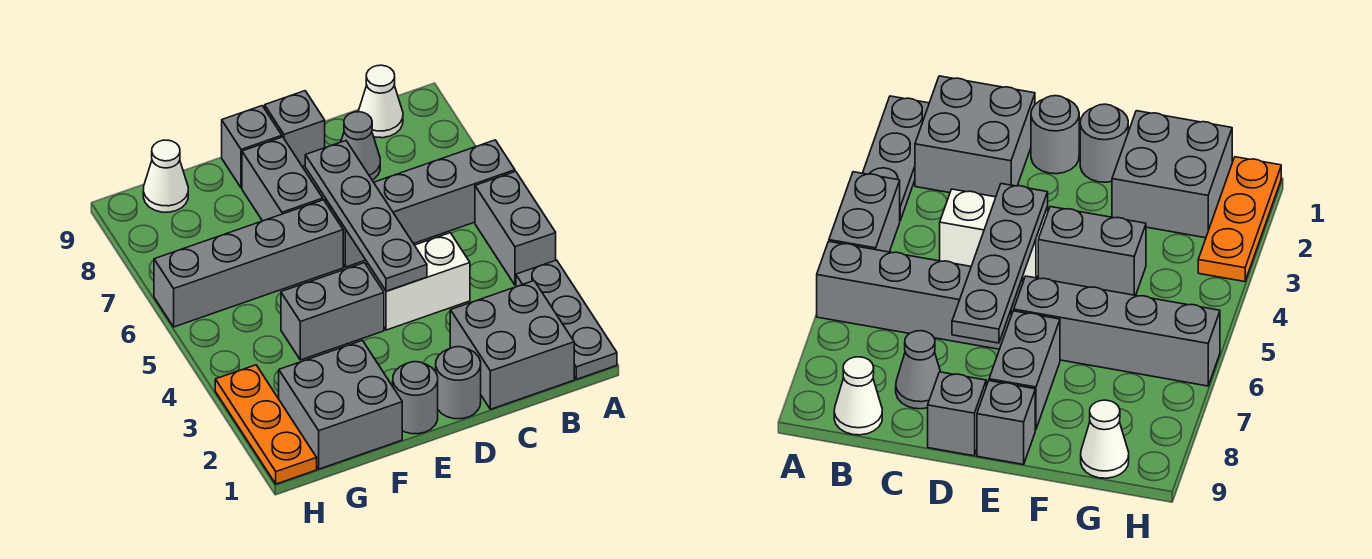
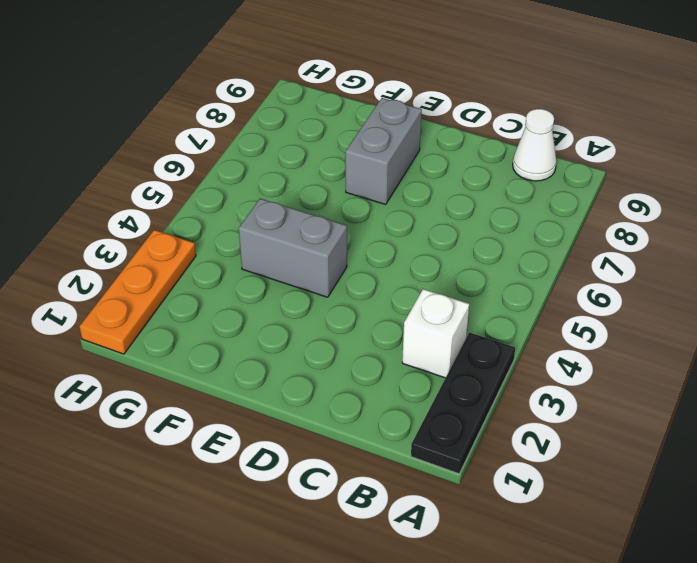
black plate A1:A3 level 1 -> grey plate A1:A3 level 1
white brick B3 level 1 -> none
none -> grey brick A4:A5 level 1
none -> grey brick A6:D6 level 1
none -> grey brick B1:C2 level 1

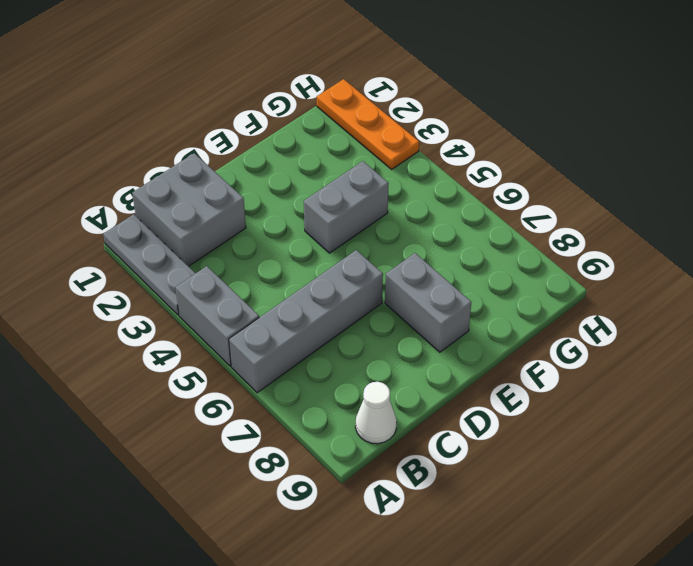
none -> white brick C4:D4 level 1
none -> grey cone C8 level 1
none -> grey round brick D1 level 1

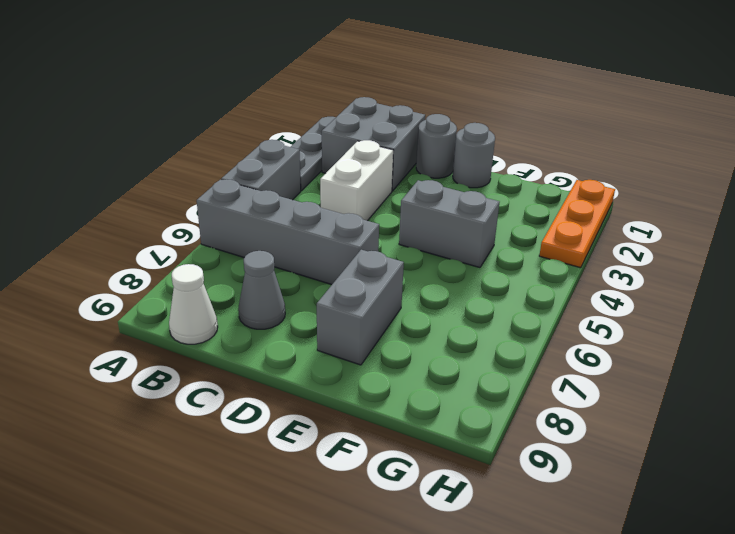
white brick C3:C4 level 1 -> white brick C4:D4 level 1
none -> grey brick D9 level 1
none -> grey brick E6:H6 level 1
none -> grey brick E9 level 1

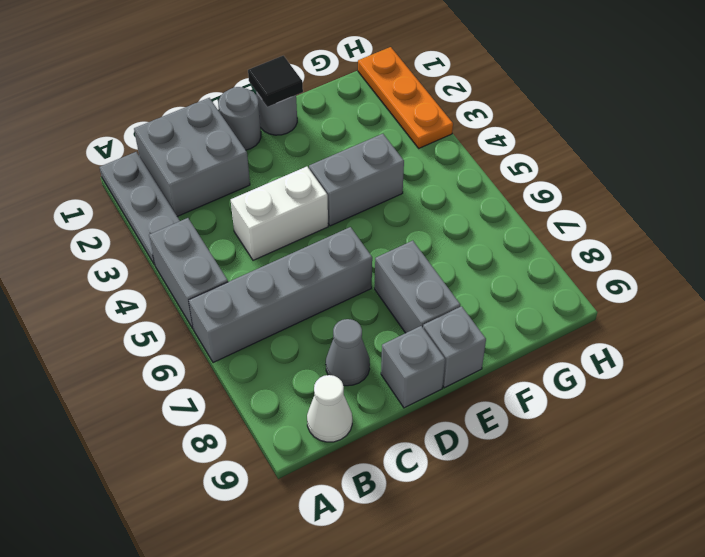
black tile E1 level 2 -> none
none -> grey brick E6:H6 level 1
none -> grey brick F1:G2 level 1
none -> white cone G9 level 1

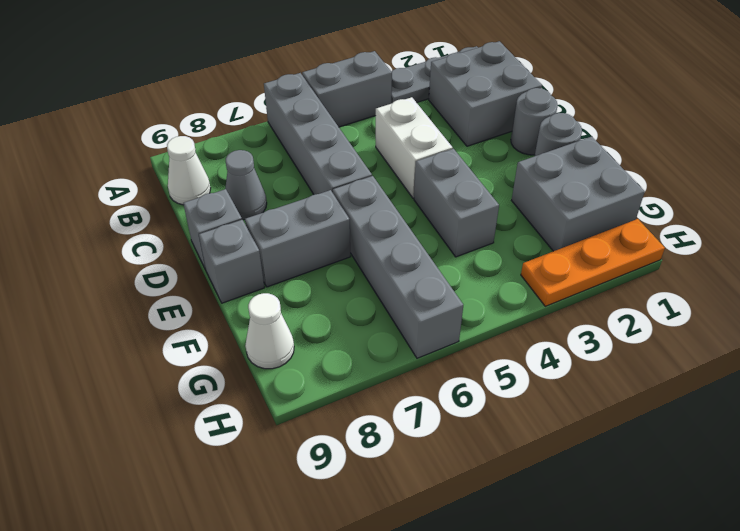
none -> grey plate D4:D7 level 2

